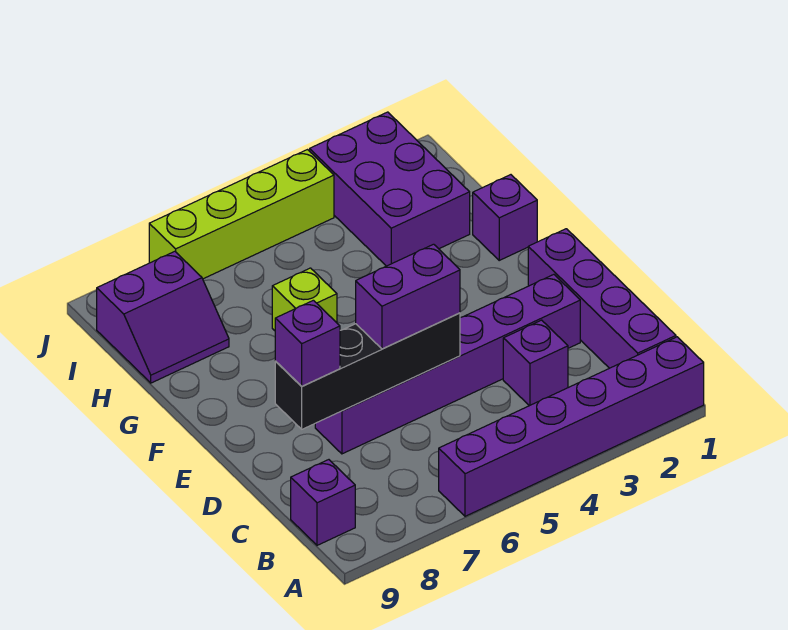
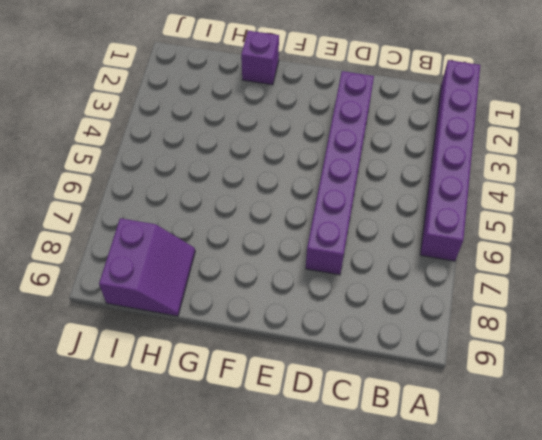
none -> purple brick B1:E1 level 1
none -> purple brick B9 level 1
none -> purple brick C3 level 1

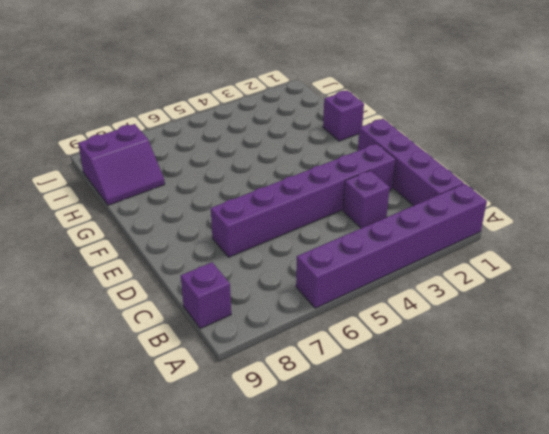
none -> lime brick G6 level 1
none -> purple brick H2:J3 level 1
none -> lime brick J4:J7 level 1

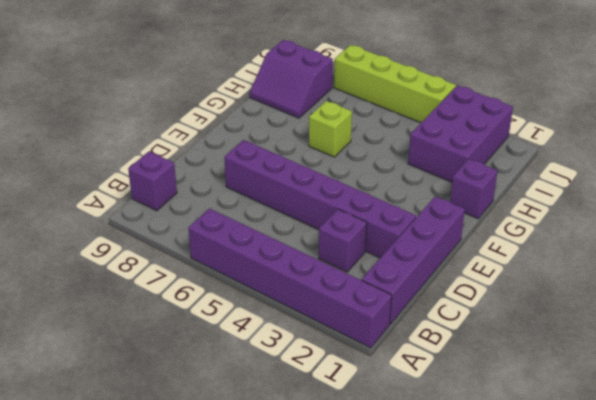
none -> black brick D5:D8 level 2
none -> purple brick D5:D6 level 3
none -> purple brick D8 level 3

